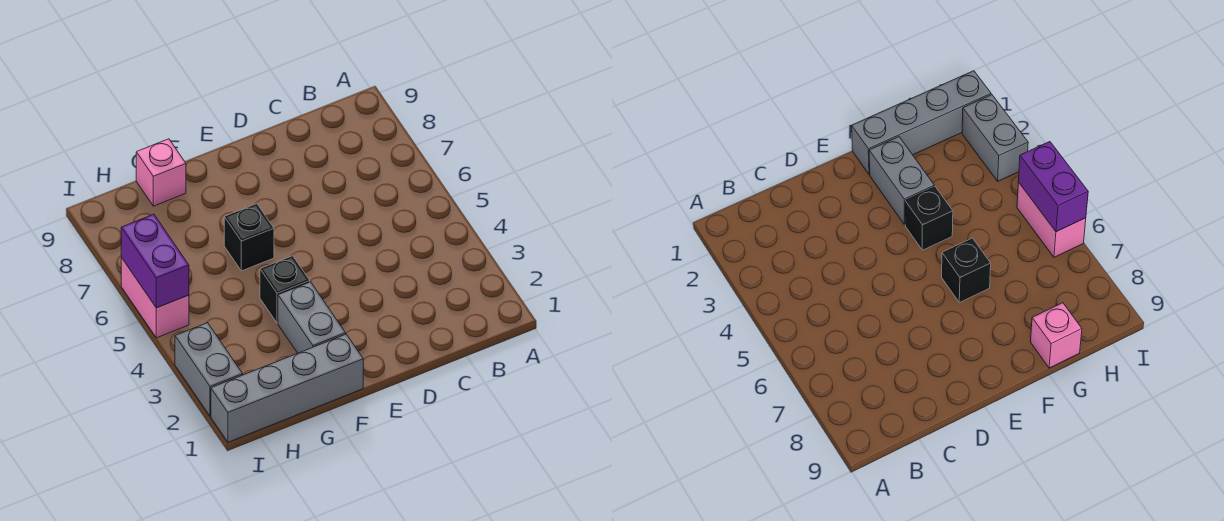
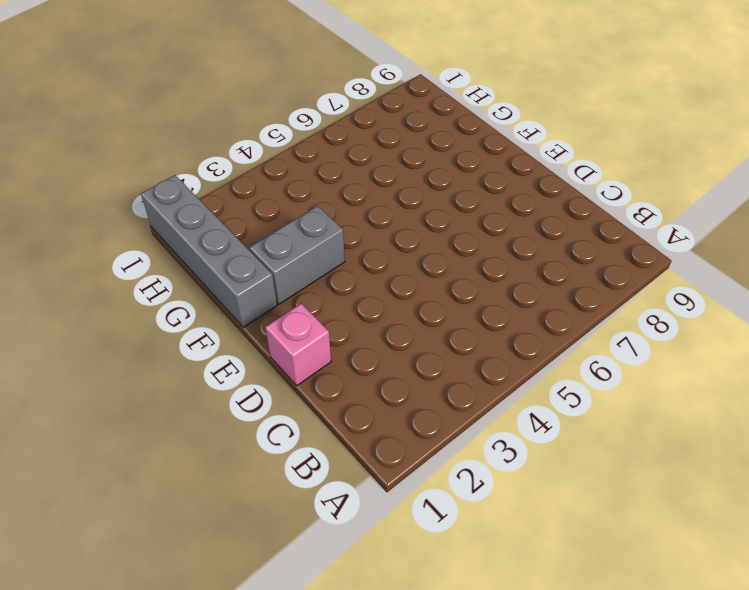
pink brick D1 level 1 -> pink brick G9 level 1
none -> black brick F4 level 1
none -> black brick F6 level 1

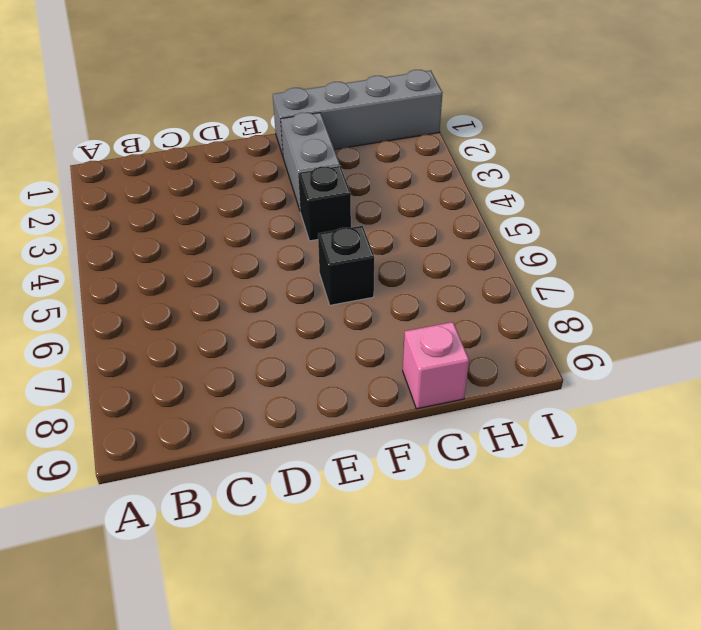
none -> grey brick I2:I3 level 1
none -> pink brick I5:I6 level 1

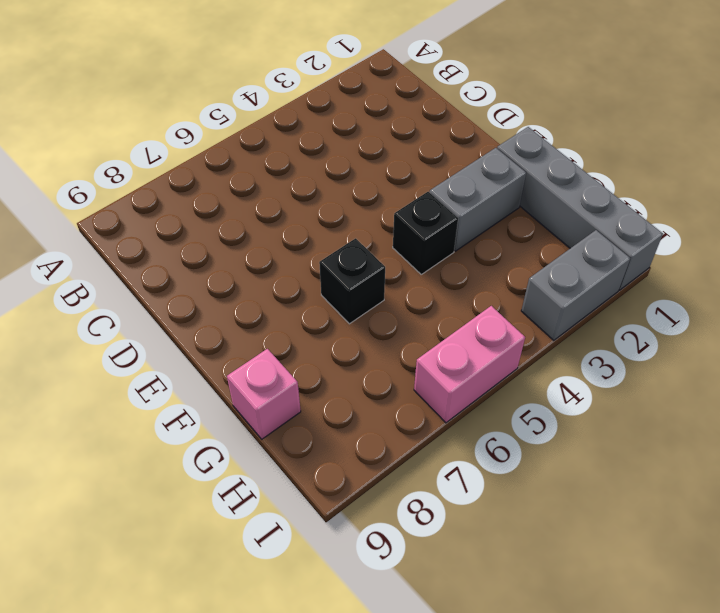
none -> purple brick I5:I6 level 2

